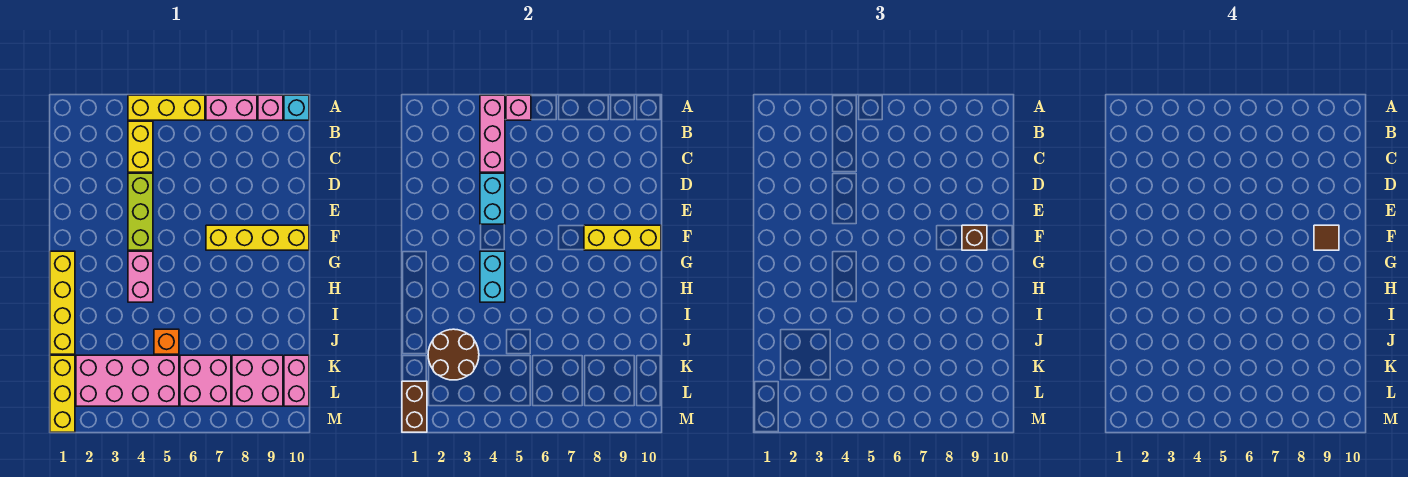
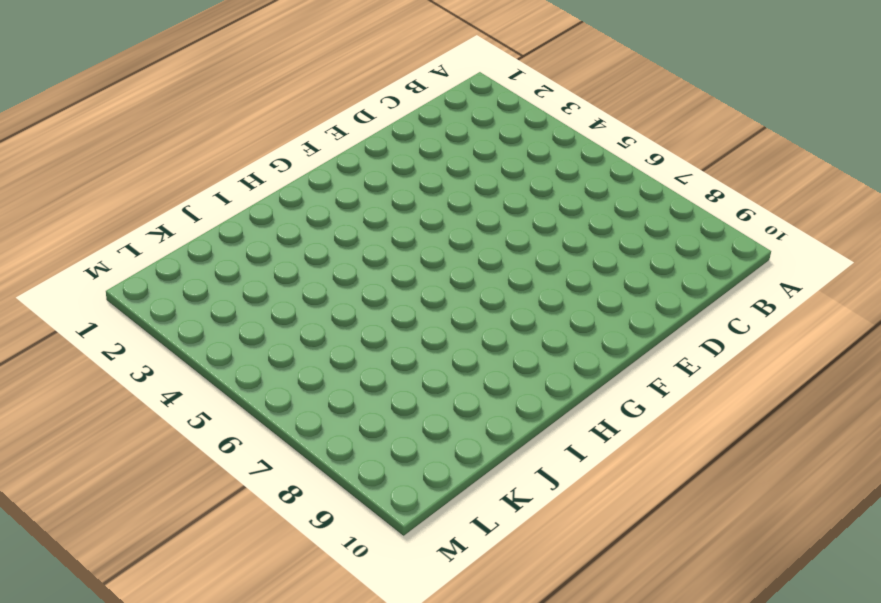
none -> yellow brick A4:A6 level 1
none -> pink brick A7:A8 level 1
none -> pink brick A9 level 1

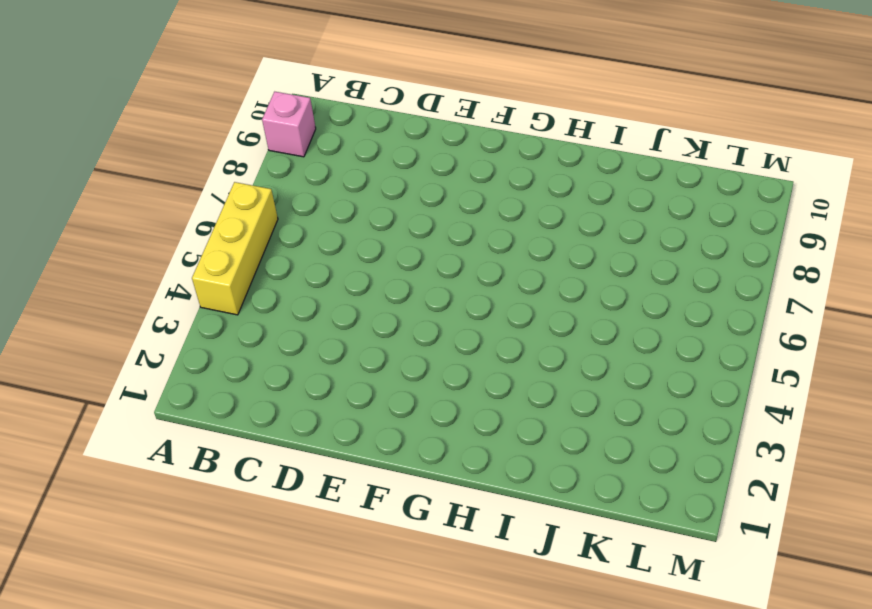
none -> pink brick A7:A8 level 1
none -> cyan brick A10 level 1
none -> yellow brick B4:C4 level 1

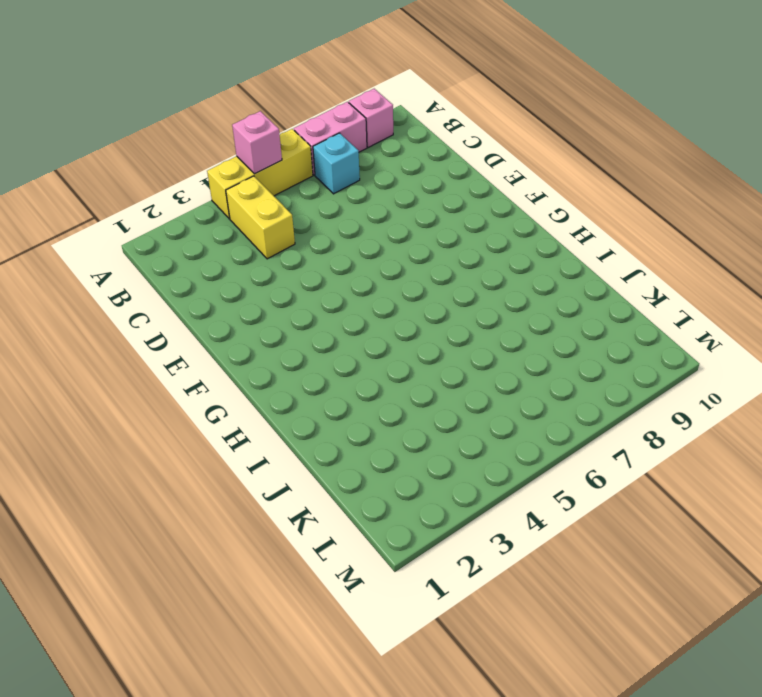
cyan brick B7 level 1 -> cyan brick A10 level 1
none -> lime brick D4:F4 level 1
none -> yellow brick F7:F10 level 1
none -> yellow brick G1:J1 level 1

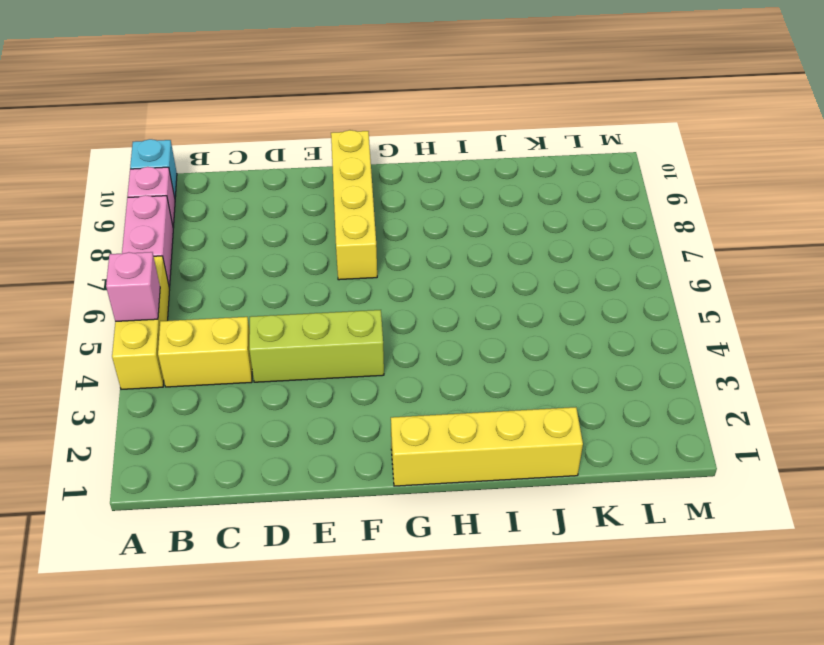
none -> pink brick G4:H4 level 1
none -> orange brick J5 level 1
none -> yellow brick K1:M1 level 1

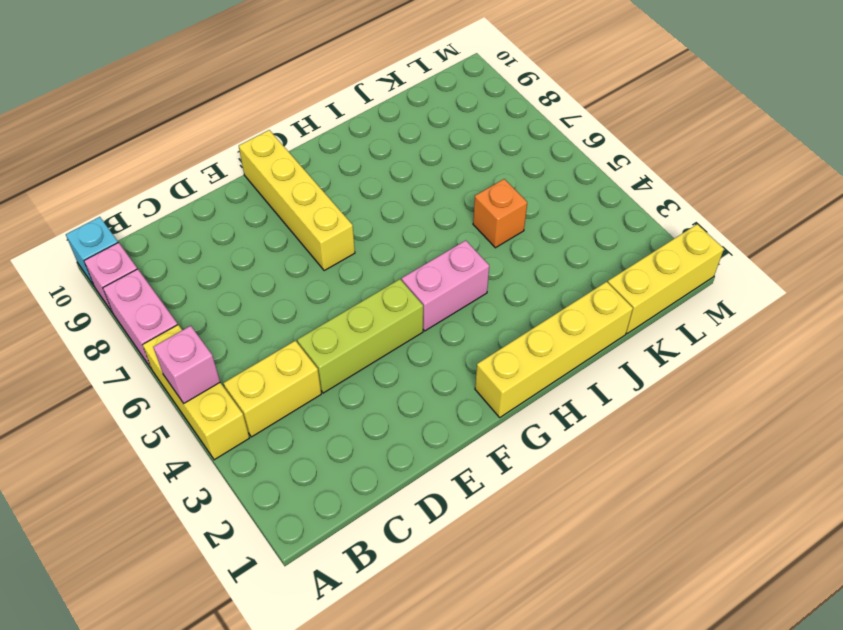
none -> pink brick K2:L5 level 1
none -> pink brick K6:L7 level 1
none -> pink brick K8:L9 level 1

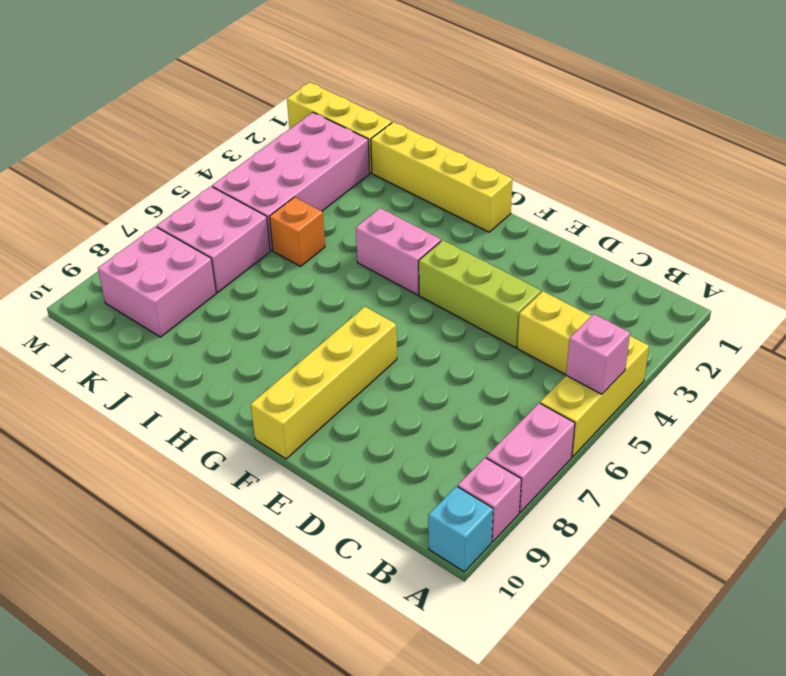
none -> pink brick K10:L10 level 1
none -> pink brick A4:C4 level 2
none -> cyan brick D4:E4 level 2

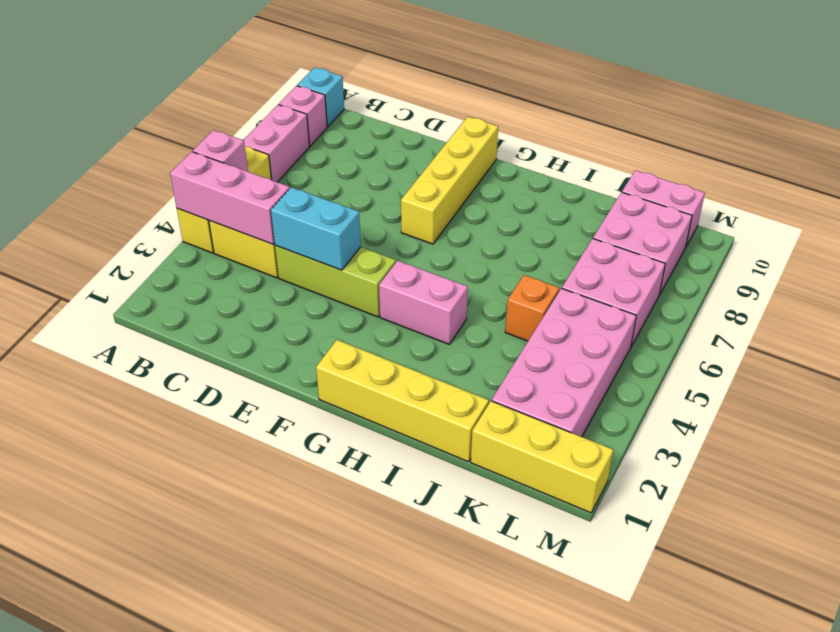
none -> yellow brick F8:F10 level 2
none -> cyan brick G4:H4 level 2
none -> brown round brick J2:K3 level 2

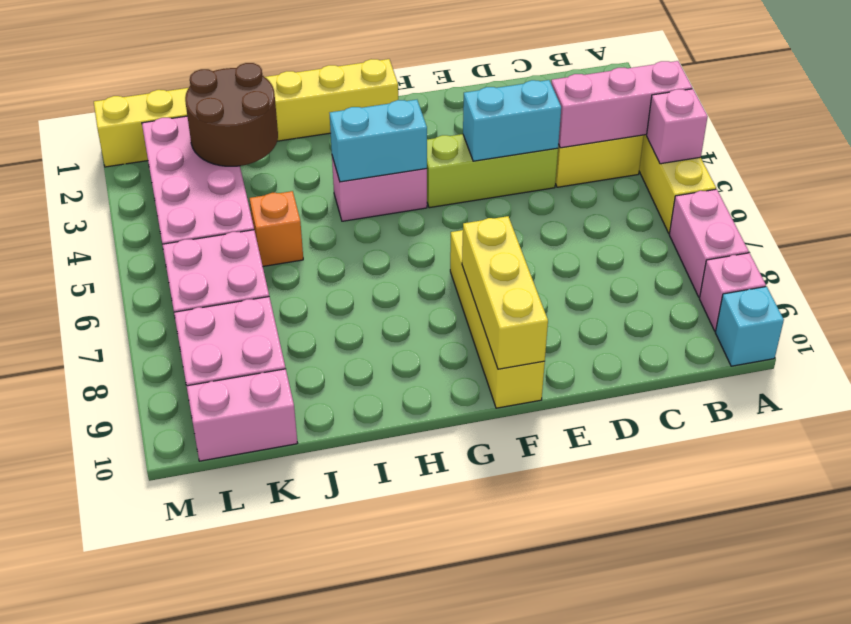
none -> brown brick L1:M1 level 2
none -> brown brick F9 level 3
none -> brown tile F9 level 4

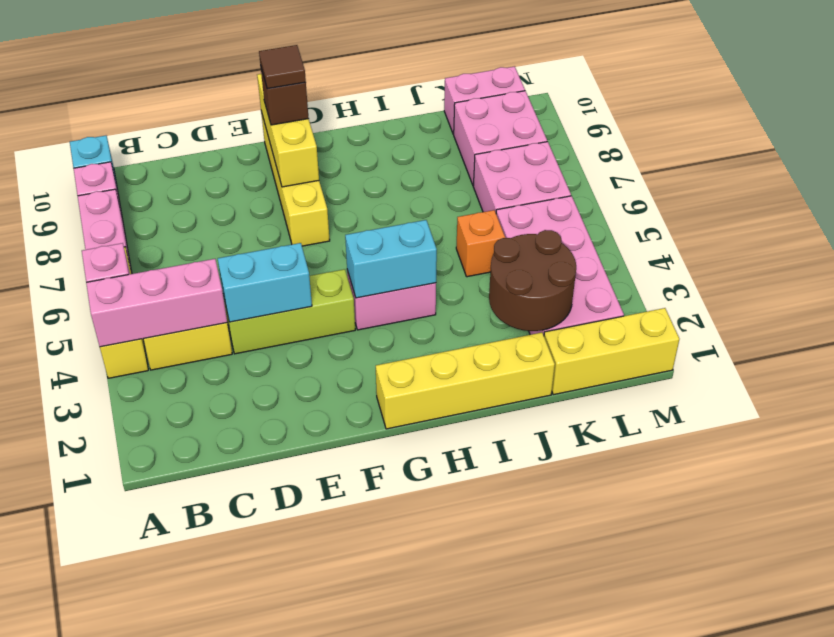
none -> brown brick L1:M1 level 2

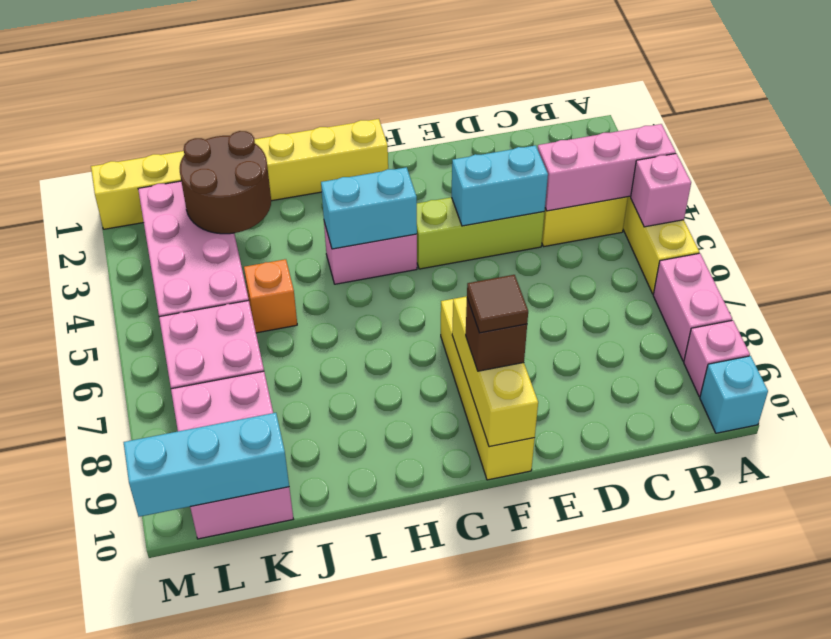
cyan brick K10:M10 level 2 -> none
none -> brown brick L1:M1 level 2

